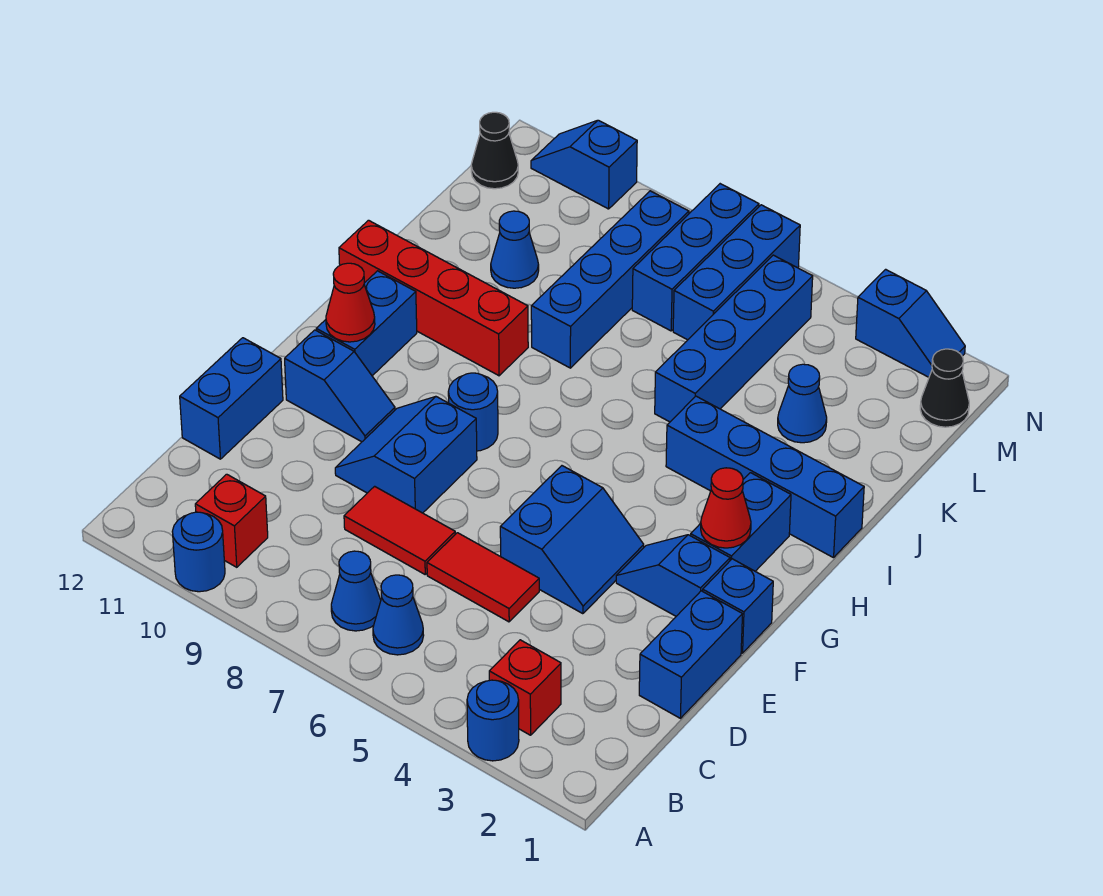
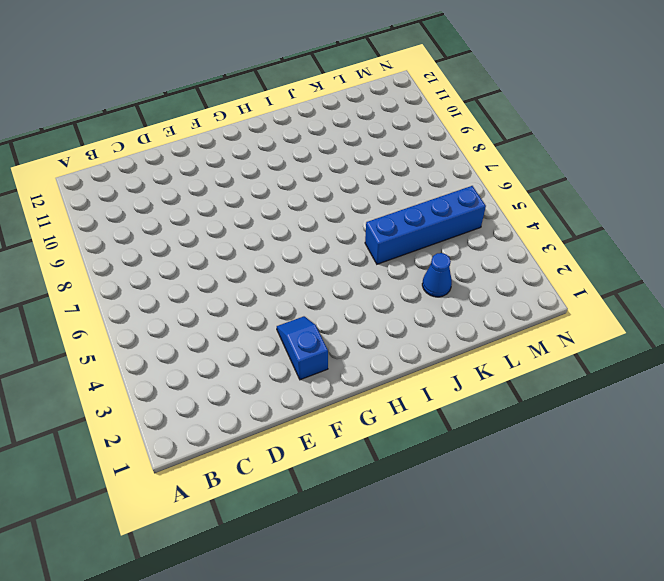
none -> blue round brick A3 level 1
none -> blue round brick A10 level 1
none -> red brick B3 level 1
none -> blue cone B6 level 1

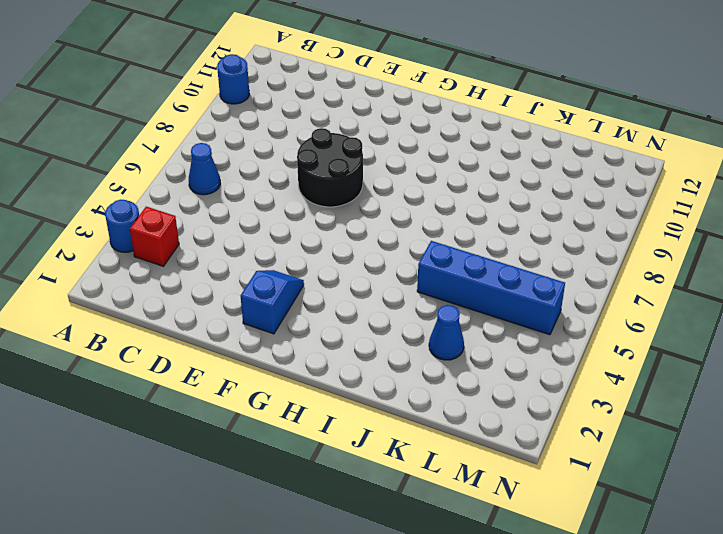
black round brick E7:F8 level 1 -> blue slope E8:F9 level 1 top 8
none -> blue cone B7 level 1
none -> red brick B10 level 1
none -> blue brick D1:E1 level 1
none -> red tile D5:D6 level 1

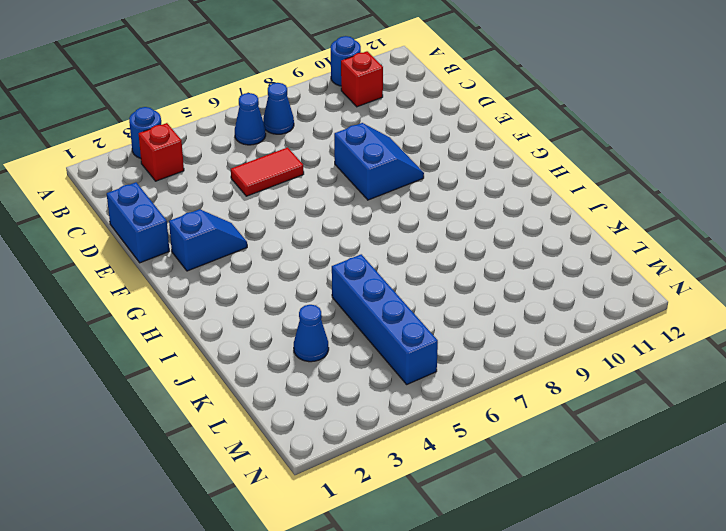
none -> red tile D7:D8 level 1
none -> blue brick D12:E12 level 1
none -> blue slope E4:F5 level 1 top 5
none -> blue brick F1 level 1

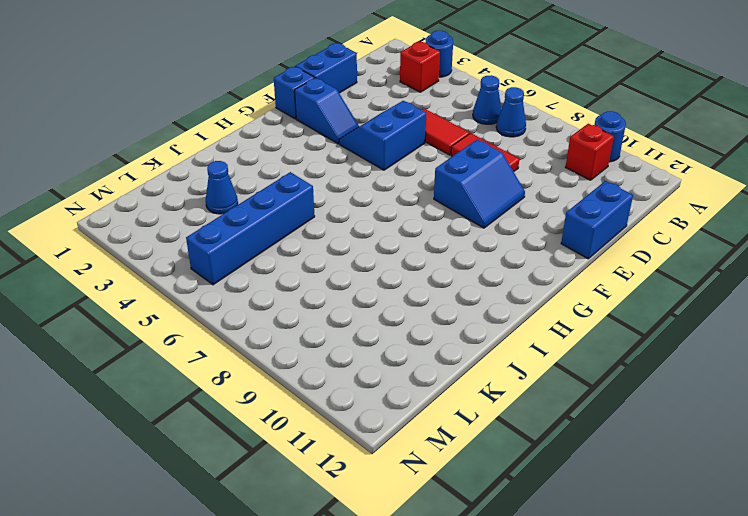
none -> blue slope F10:F11 level 1 top 11
none -> blue brick G2:H2 level 1
none -> blue round brick G8 level 1
none -> blue brick G11:H11 level 1

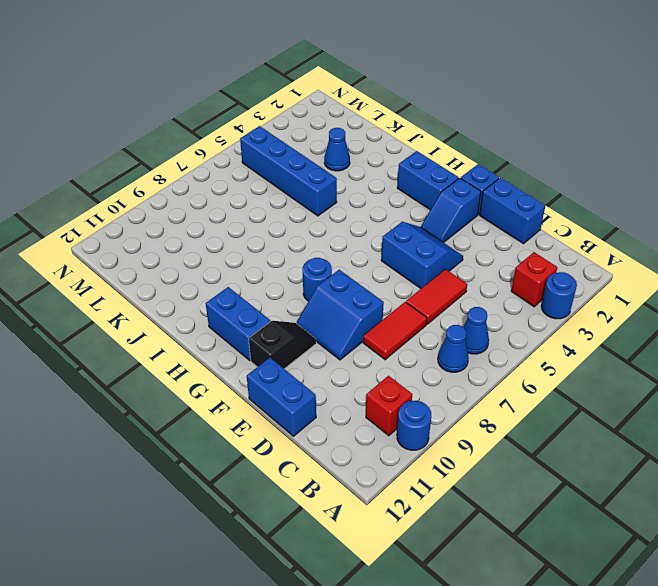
black slope F10:F11 level 1 top 11 -> blue slope F10:F11 level 1 top 11
none -> blue brick I1:I4 level 1
none -> red brick I9:I12 level 1
none -> blue brick J8:M8 level 1
none -> blue cone K10 level 1

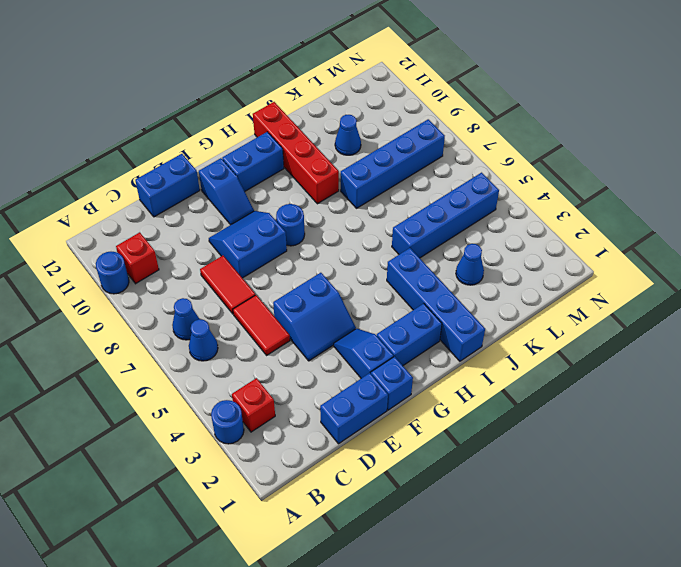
none -> blue brick L6:N6 level 1
none -> blue brick L7:N7 level 1
none -> black cone M1 level 1
none -> black cone M12 level 1

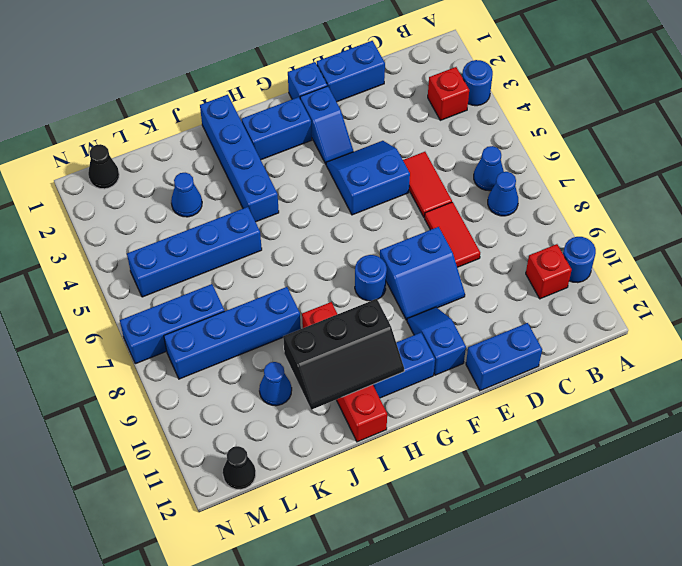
black slope H10:J11 level 2 top 10 -> none
none -> blue brick L6:N6 level 1
none -> blue slope N2:N3 level 1 top 3
none -> blue slope N10:N11 level 1 top 10
none -> red cone G2 level 2

